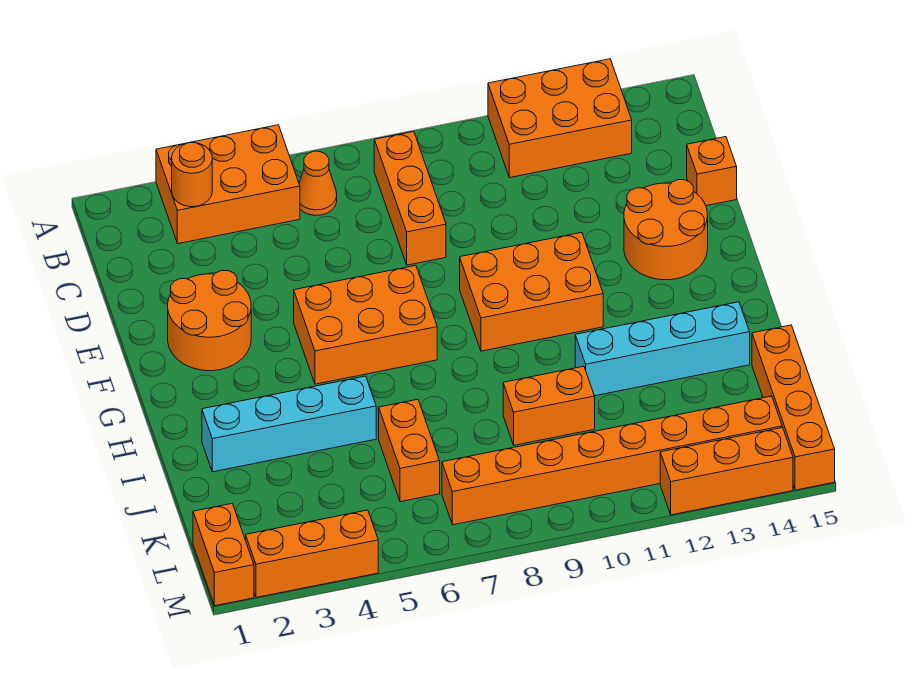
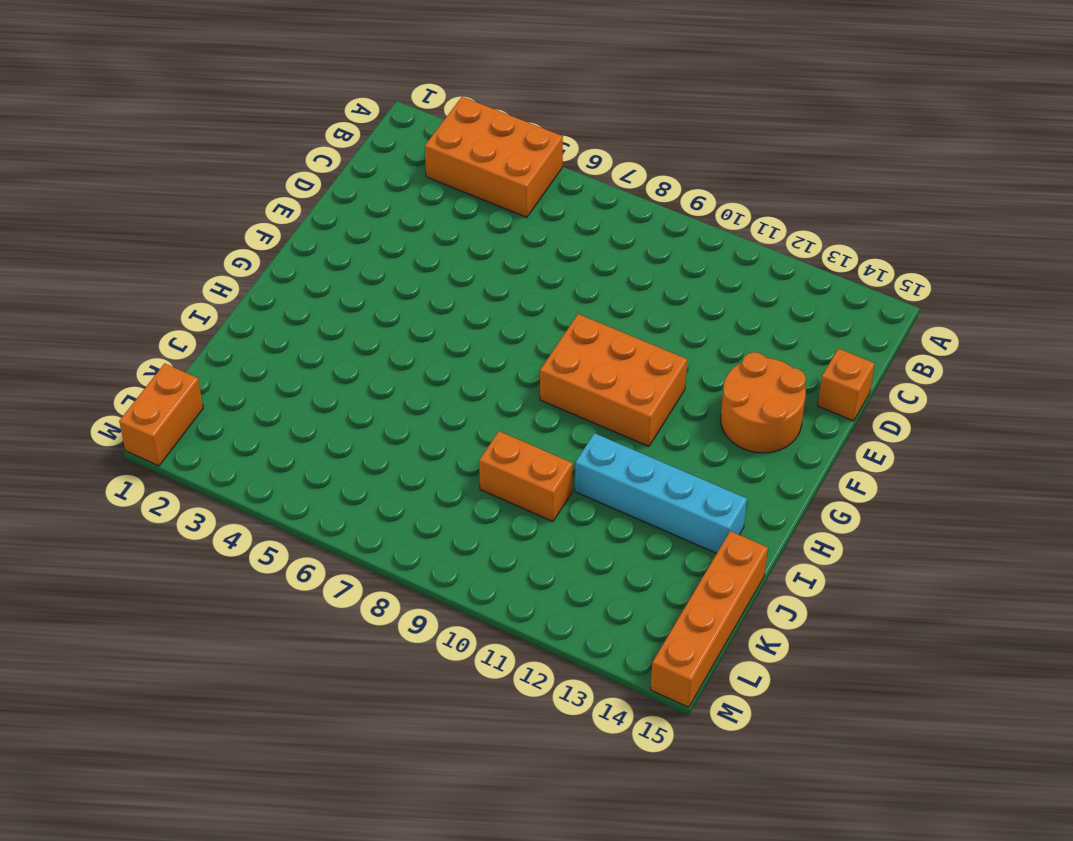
none -> orange brick A11:B13 level 1
none -> orange cone B6 level 1
none -> orange brick B8:D8 level 1

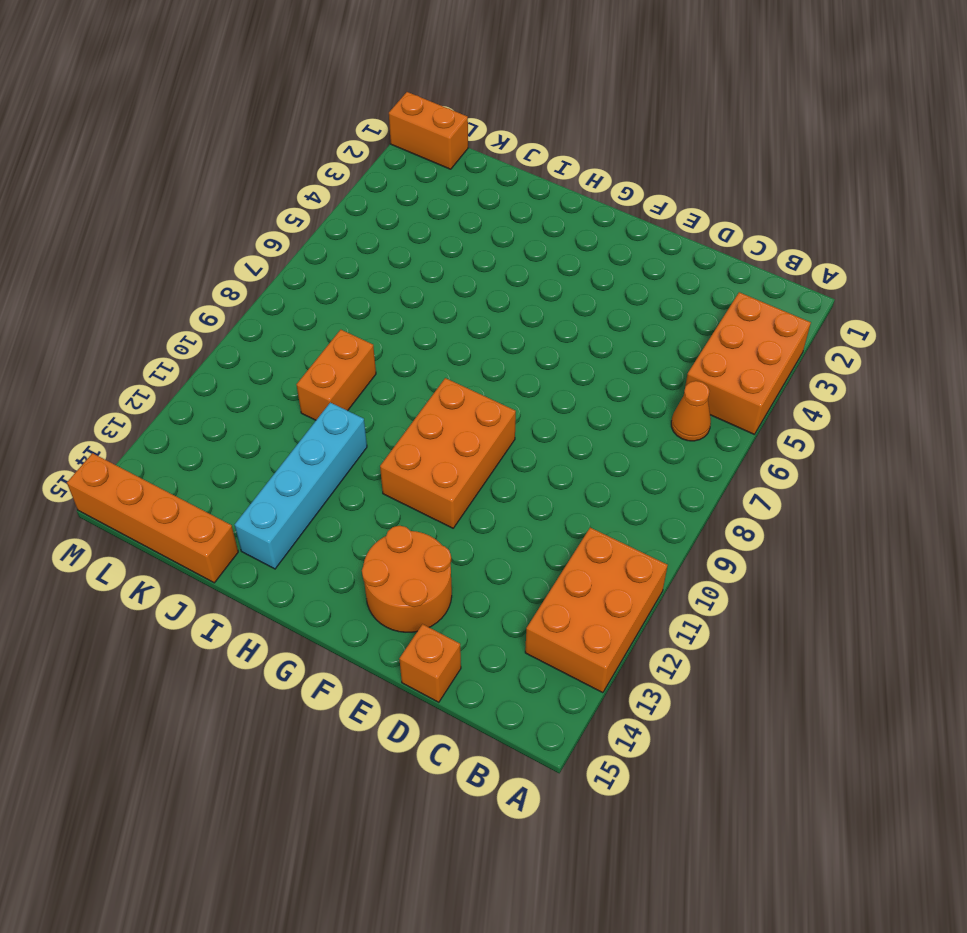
none -> orange brick B8:D8 level 1
none -> orange round brick E2:F3 level 1
none -> orange brick F5:G7 level 1

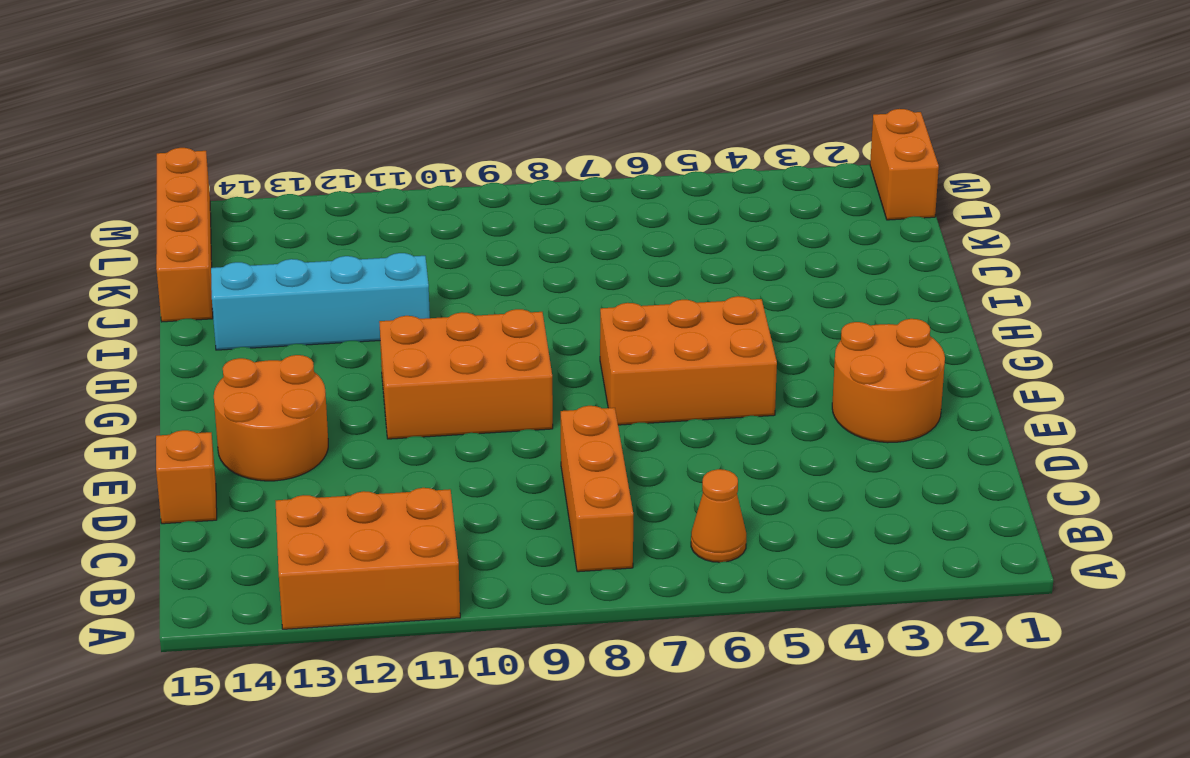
none -> orange brick A3:B5 level 1
none -> cyan brick I2:I5 level 1
none -> orange brick J6:K6 level 1

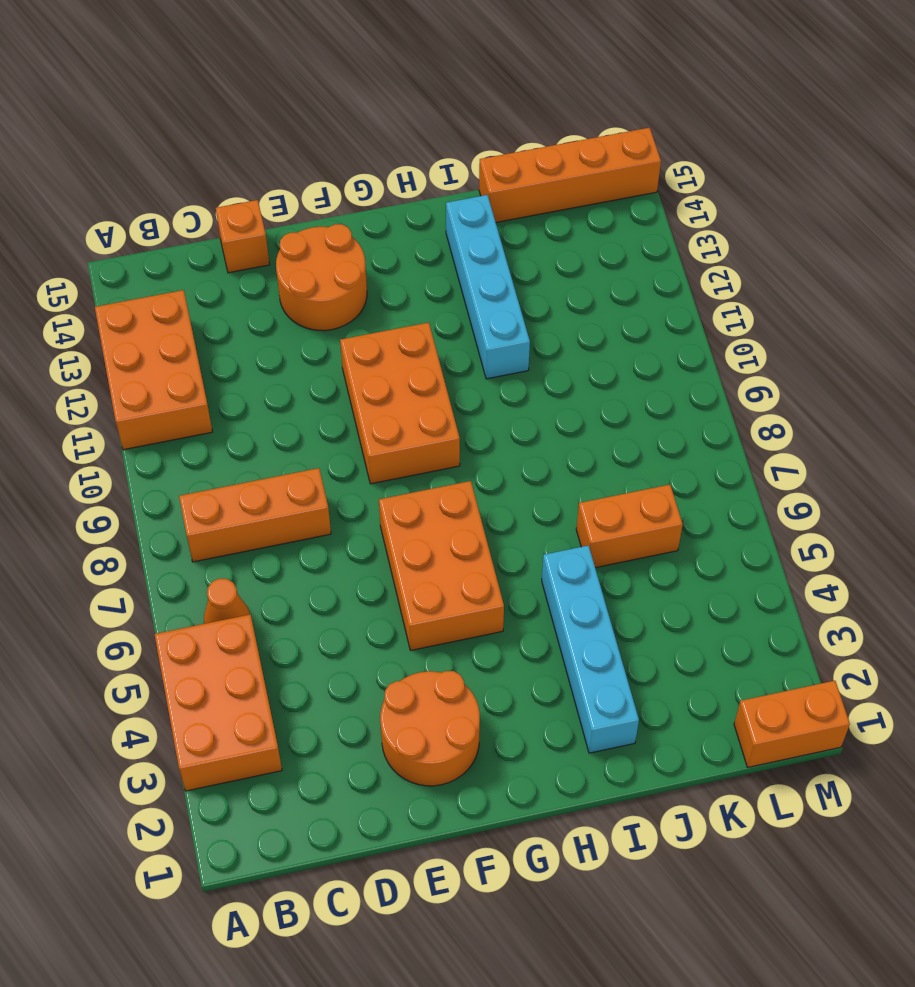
none -> orange brick J9:J10 level 1
none -> orange brick L7:L14 level 1
none -> orange brick M2:M4 level 1

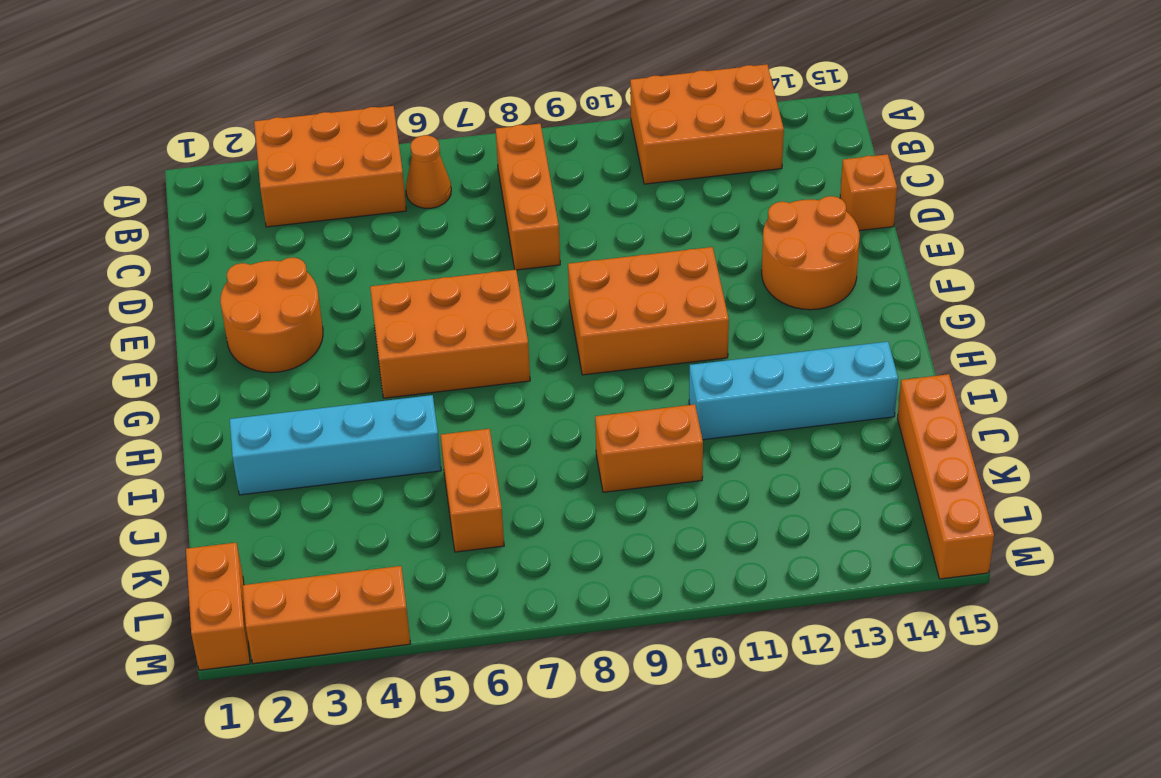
none -> orange brick L7:L14 level 1
none -> orange brick M12:M14 level 1
none -> orange round brick B3 level 2

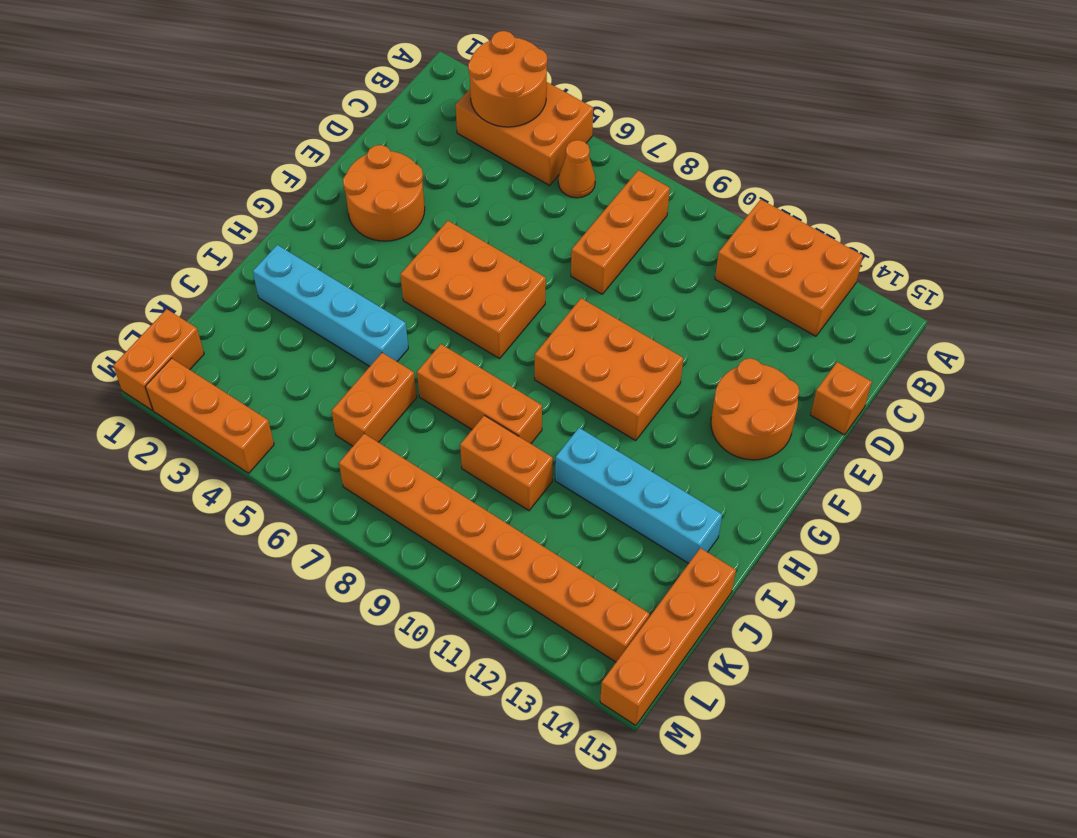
orange round brick A3:B4 level 2 -> orange round brick B3 level 2
orange brick I7:I9 level 1 -> orange brick M12:M14 level 1

